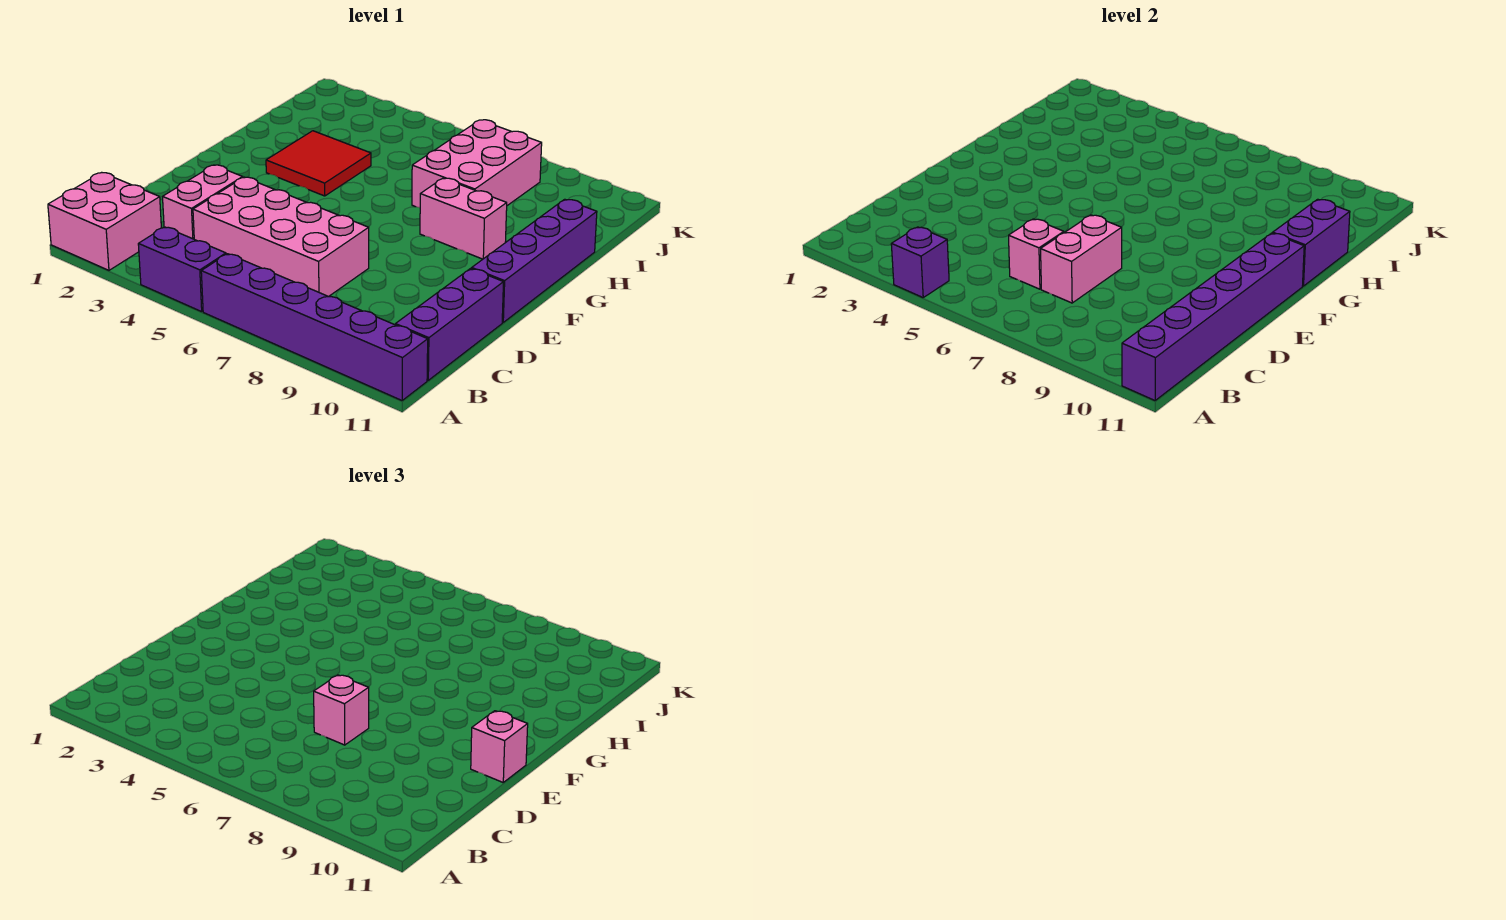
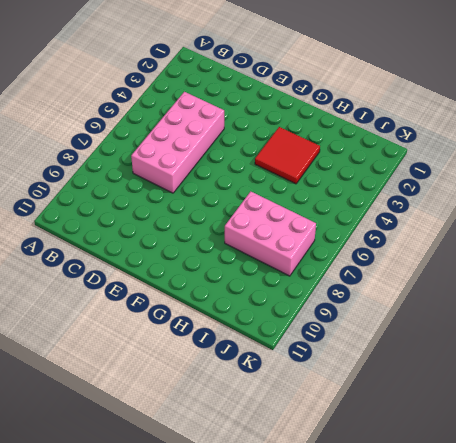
none -> pink brick A1:B2 level 1
none -> purple brick A4:A5 level 1
none -> purple brick A6:A11 level 1

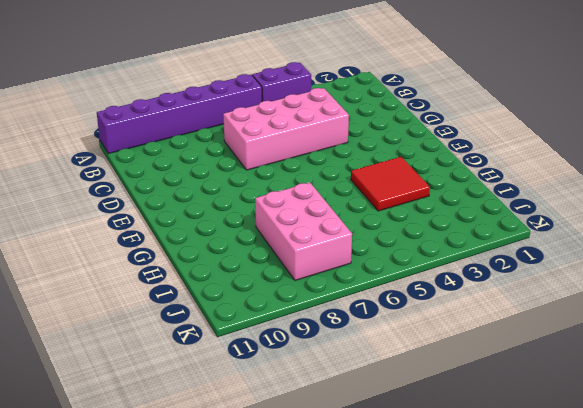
none -> pink brick A1:B2 level 1
none -> purple brick B11:D11 level 1
none -> pink brick C3:D3 level 1

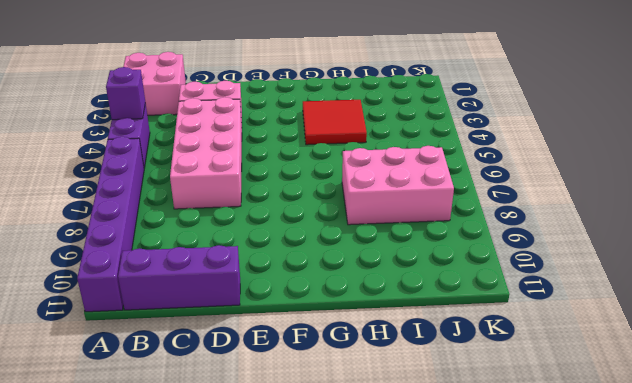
none -> purple brick E11:H11 level 1
none -> pink brick G8:G9 level 1
none -> purple brick A11:F11 level 2

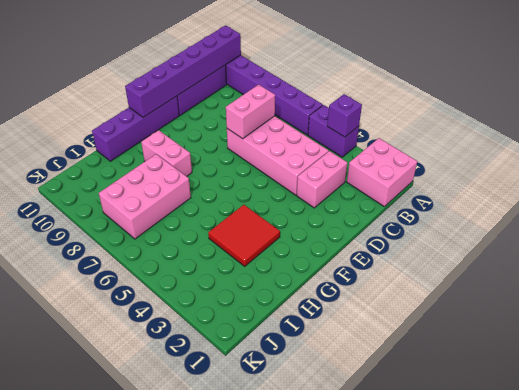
none -> pink brick C6 level 2
none -> purple brick G11:H11 level 2
none -> pink brick D7 level 3

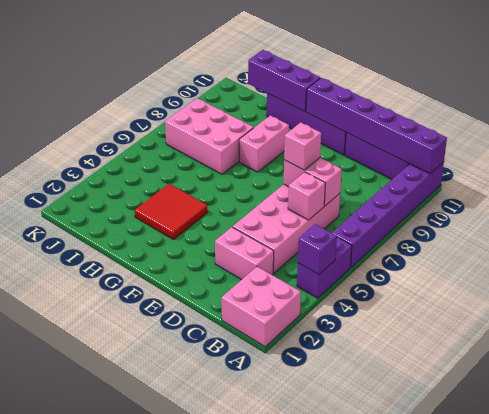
purple brick G11:I11 level 2 -> purple brick G11:H11 level 2
none -> pink brick E11 level 3

